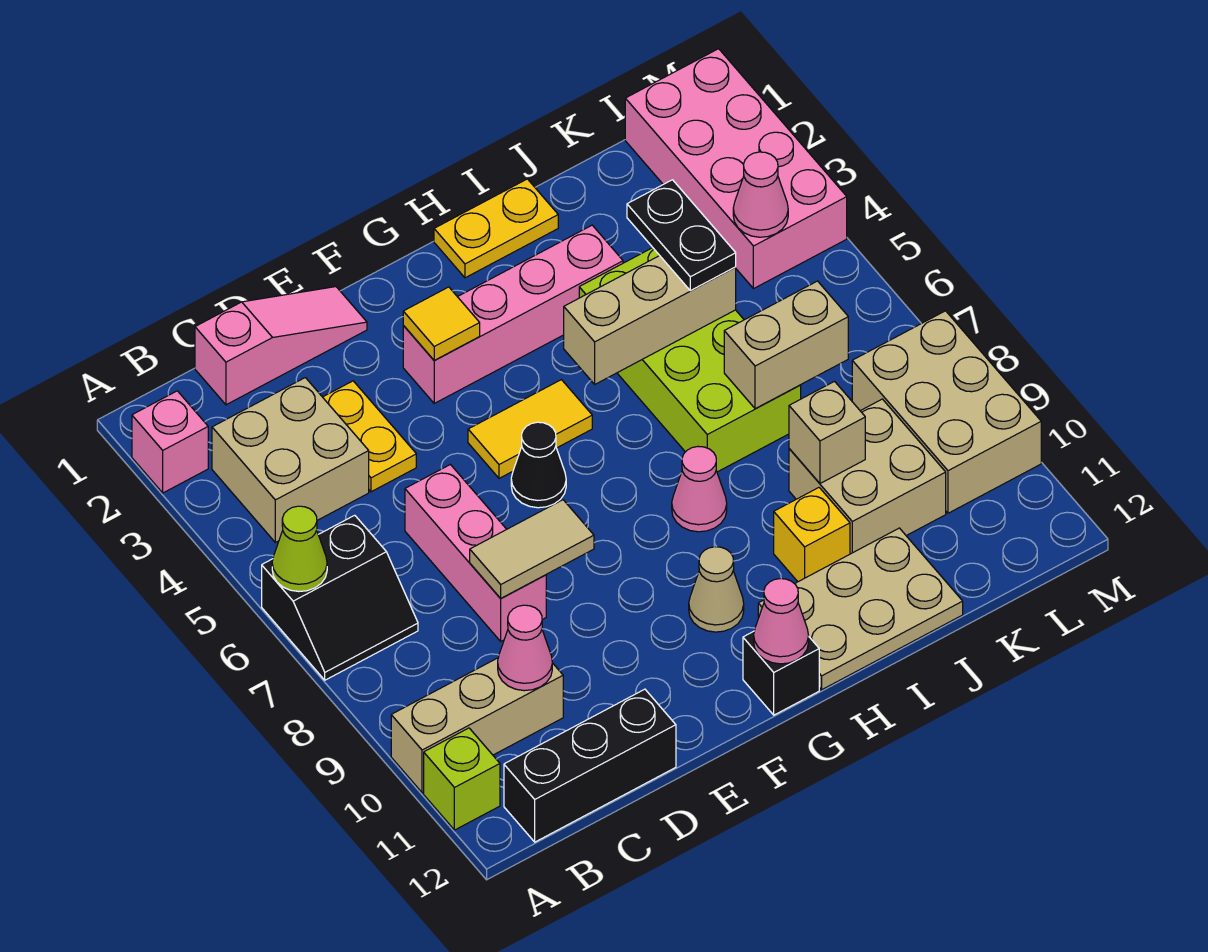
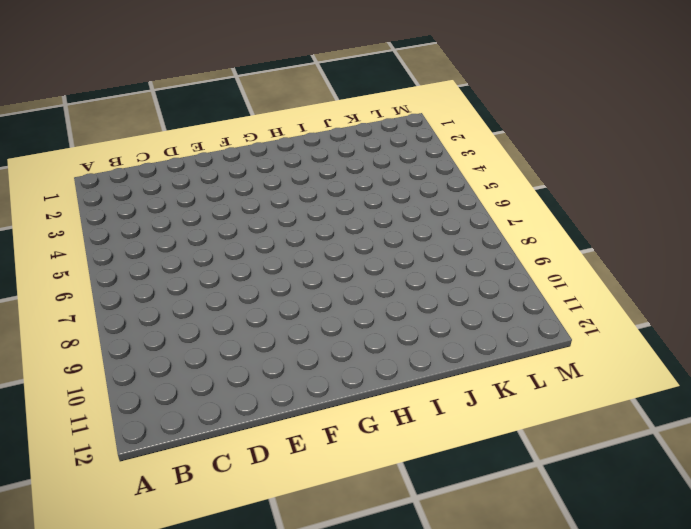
none -> pink brick A2 level 1
none -> black slope A6:B7 level 1 top 6
none -> tan brick A10:C10 level 1
none -> lime brick A11 level 1

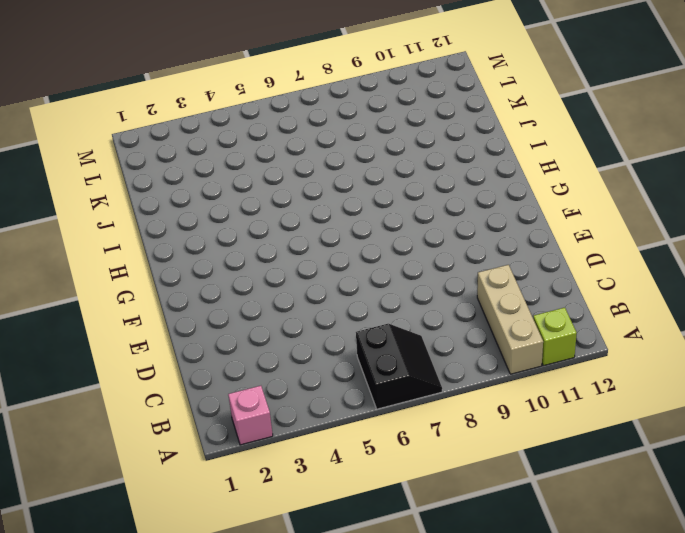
none -> tan brick B3:C4 level 1
none -> black brick B12:D12 level 1
none -> pink slope C1:E1 level 1 top C
none -> yellow plate D3:D4 level 1

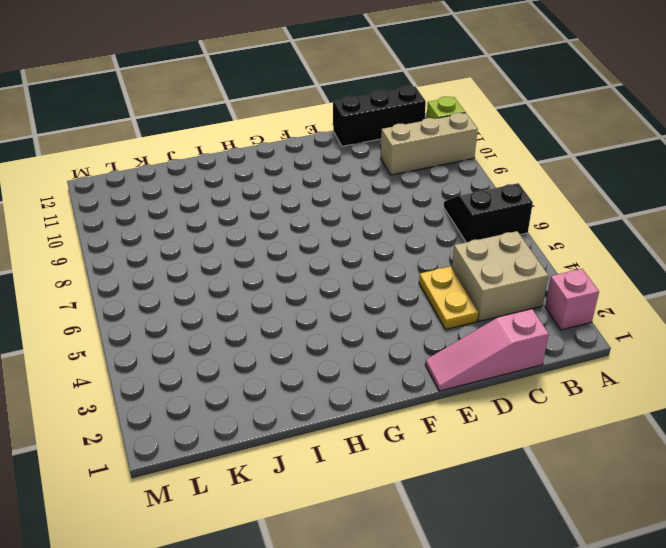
none -> pink brick D6:D8 level 1
none -> pink brick F3:I3 level 1
none -> yellow tile F5:G5 level 1
none -> black cone F6 level 1

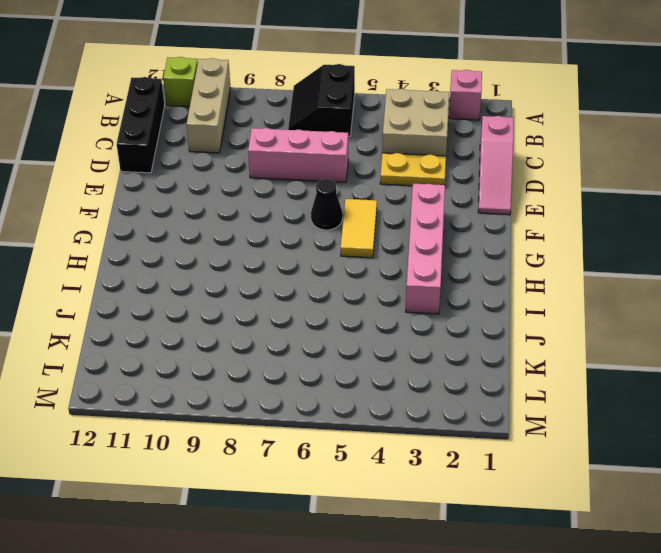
none -> tan cone G10 level 1
none -> black brick G12 level 1
none -> yellow plate H1:I1 level 1
none -> pink cone H8 level 1

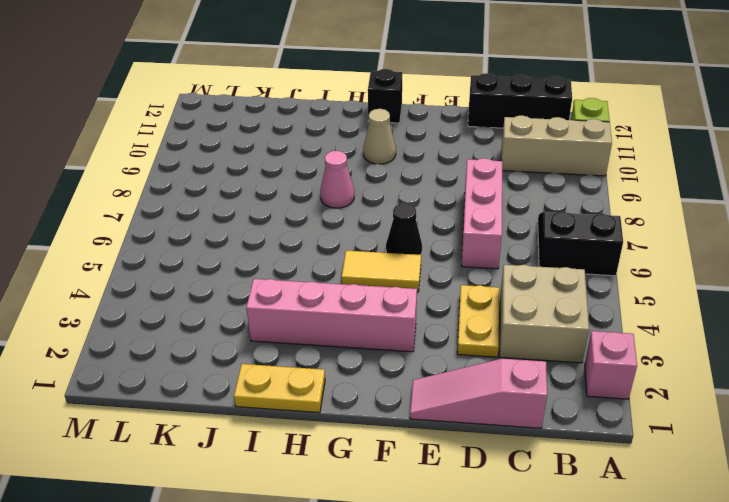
none -> tan plate H11:J12 level 1
none -> lime brick I4:J7 level 1
none -> yellow brick I10 level 1
none -> tan brick J9:K10 level 1

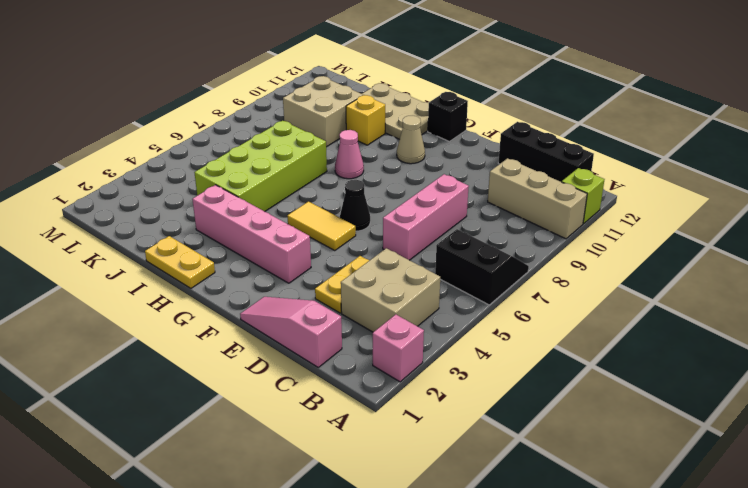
none -> pink brick L1:M4 level 1
none -> tan brick L8:M10 level 1
none -> lime cone A6 level 2
none -> pink cone C10 level 2

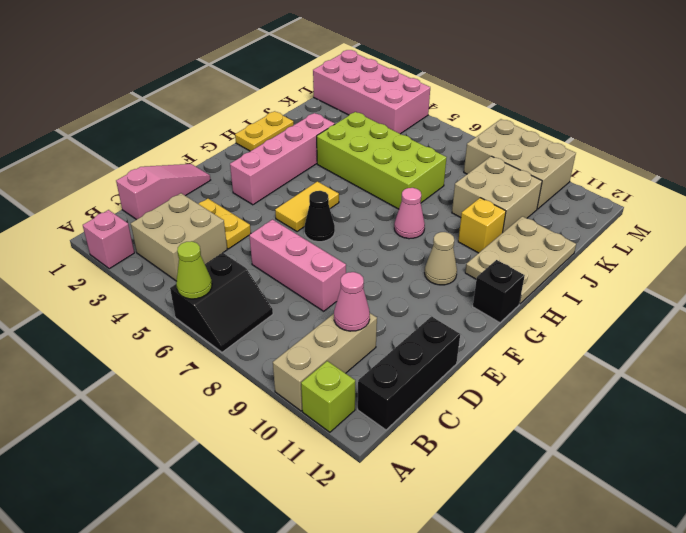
none -> tan tile D8:E8 level 2
none -> yellow tile F3 level 2
none -> pink cone G12 level 2
none -> tan brick H5:J5 level 2

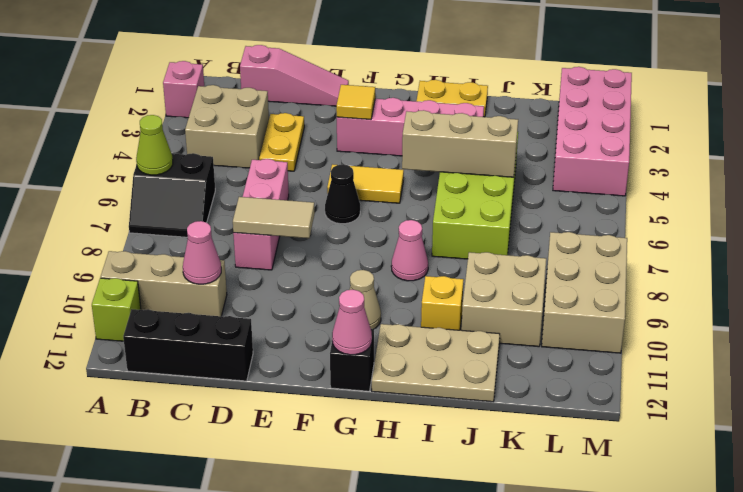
none -> tan brick J7:K7 level 2
none -> tan brick J9 level 2
none -> pink cone L4 level 2
none -> black plate J4:J5 level 3

